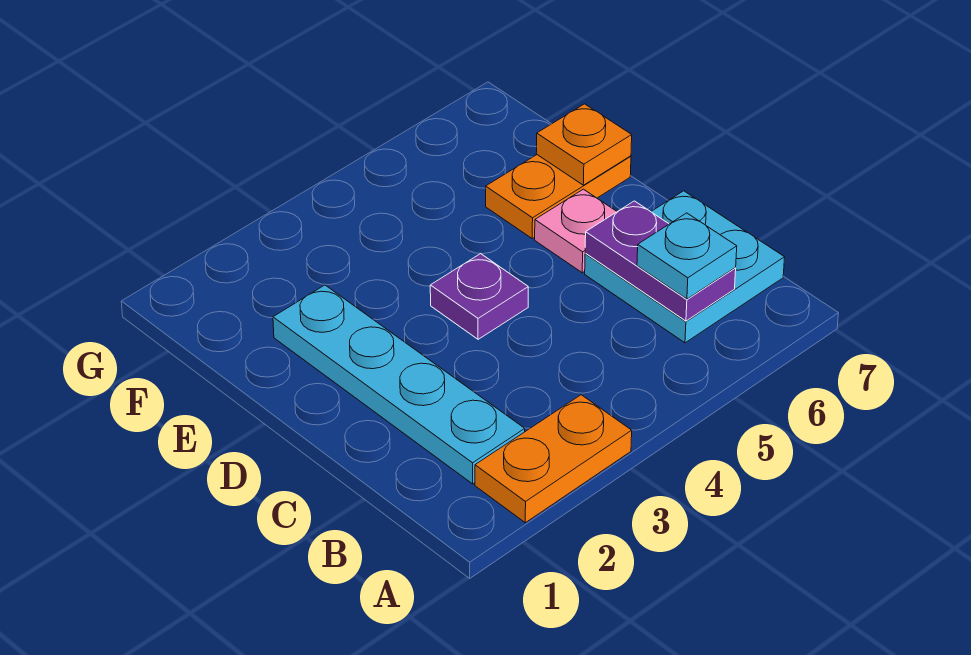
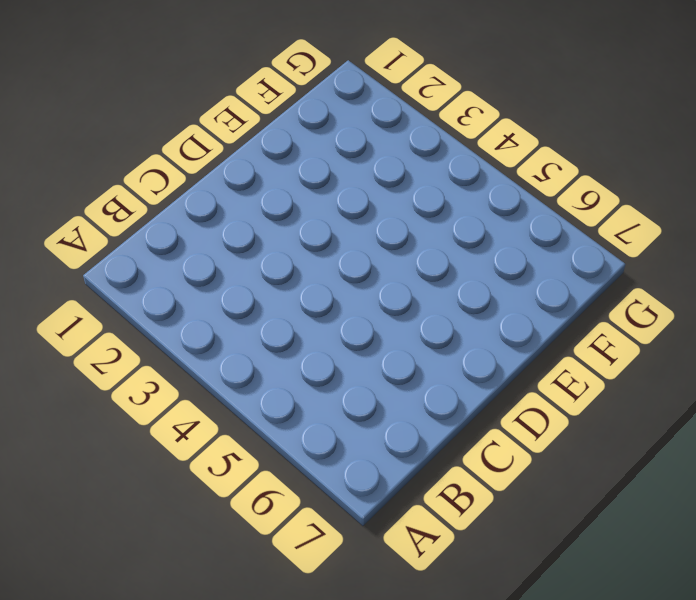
none -> orange plate A2:A3 level 1
none -> cyan plate B2:E2 level 1

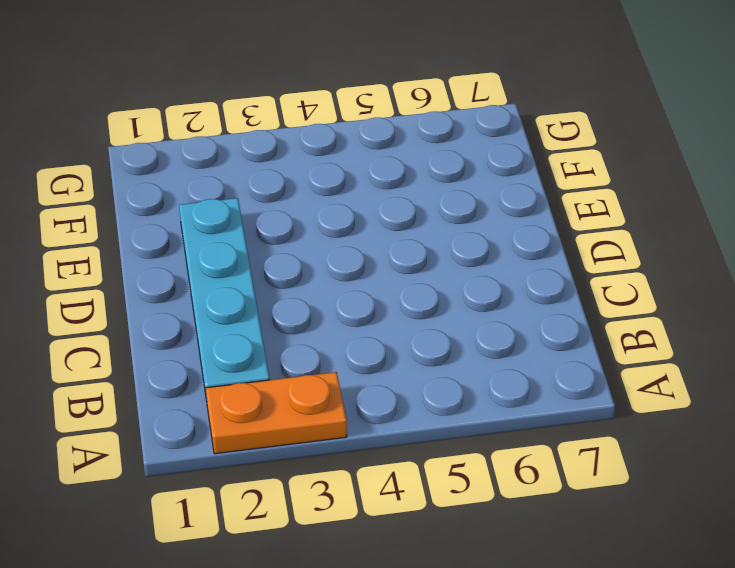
none -> cyan plate B6:C7 level 1
none -> purple plate D4 level 1

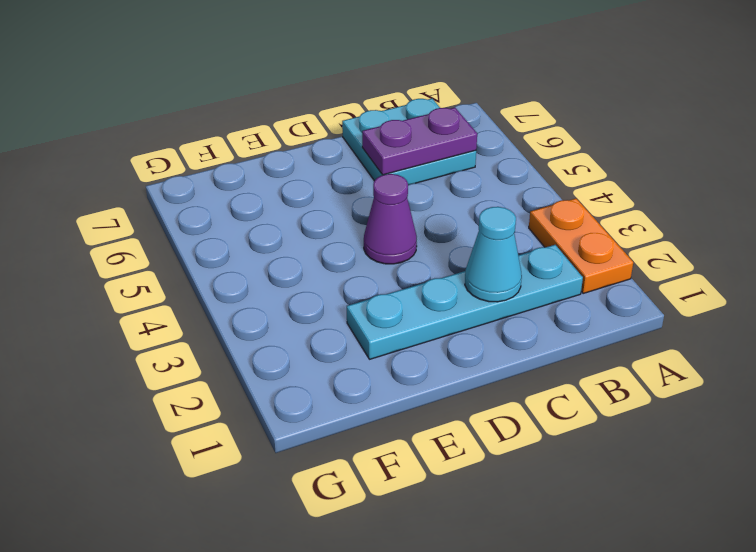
cyan cone C2 level 2 -> none
purple cone D4 level 1 -> purple plate D4 level 1
none -> pink plate D6 level 1
none -> orange plate E6:E7 level 1

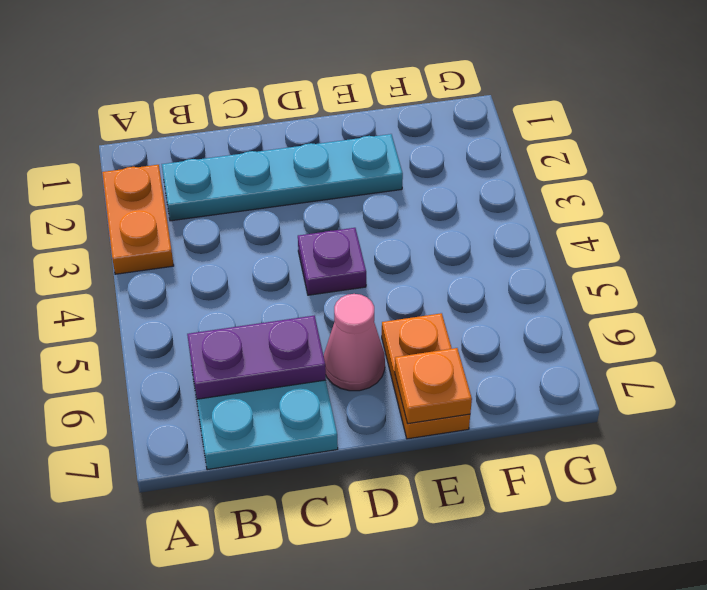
pink cone D6 level 1 -> pink plate D6 level 1
none -> cyan plate B6 level 3

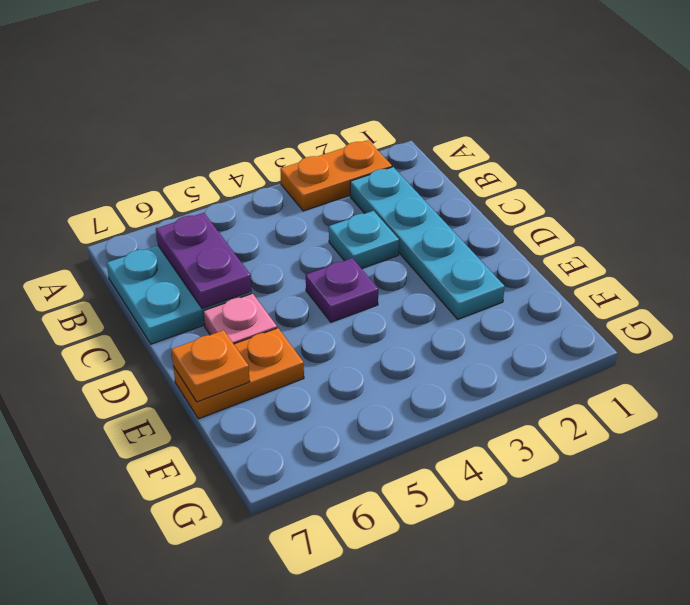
cyan plate C3 level 1 -> cyan plate B6 level 3

